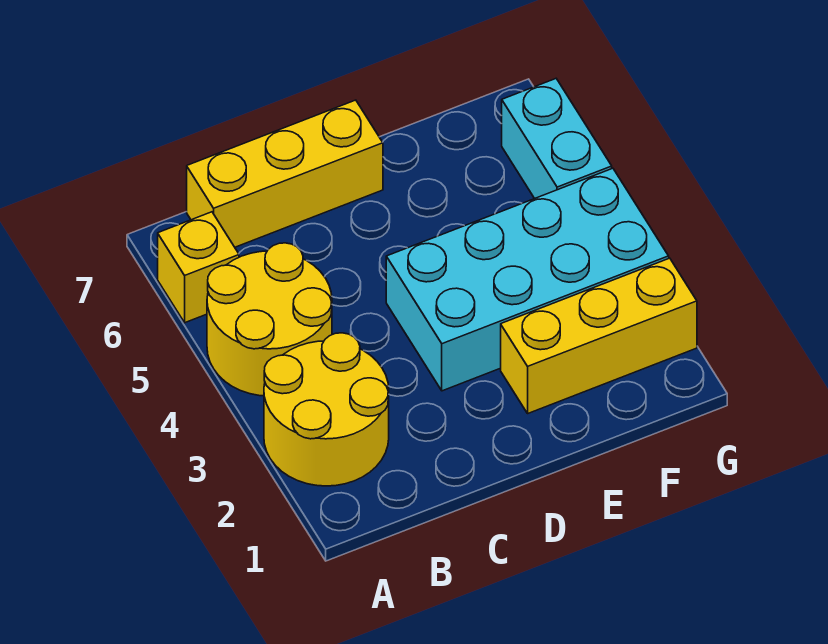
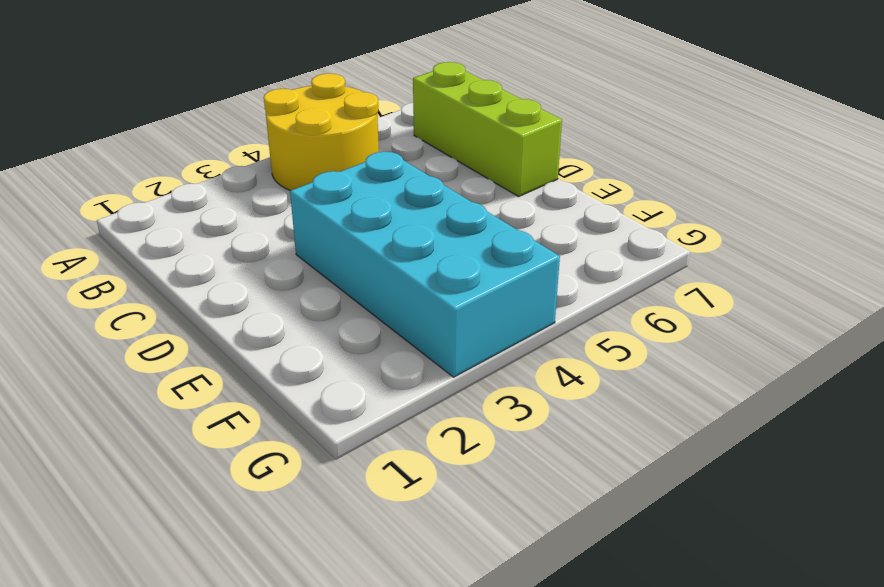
lime brick B7:D7 level 1 -> yellow brick B7:D7 level 1
none -> yellow round brick A2:B3 level 1
none -> yellow brick A6 level 1

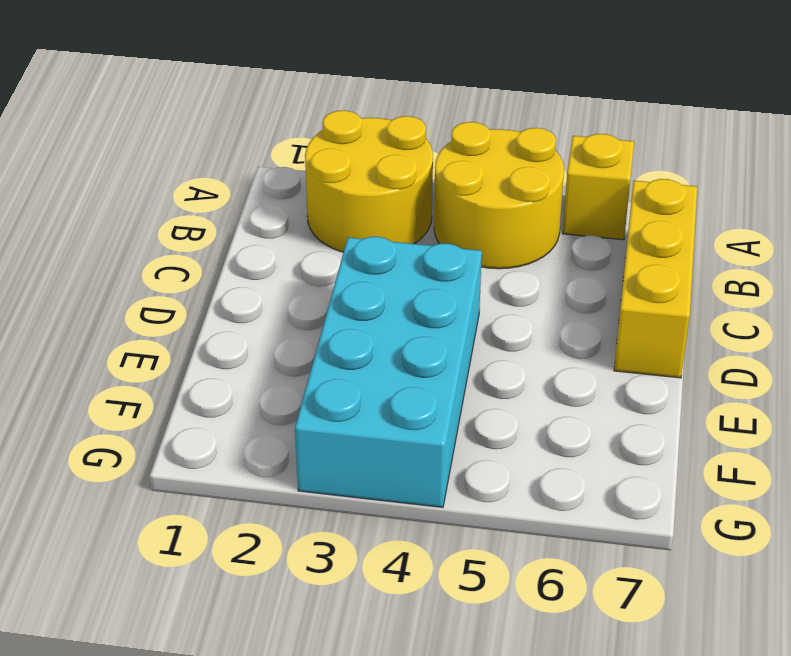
none -> yellow brick E2:G2 level 1
none -> cyan brick G5:G6 level 1

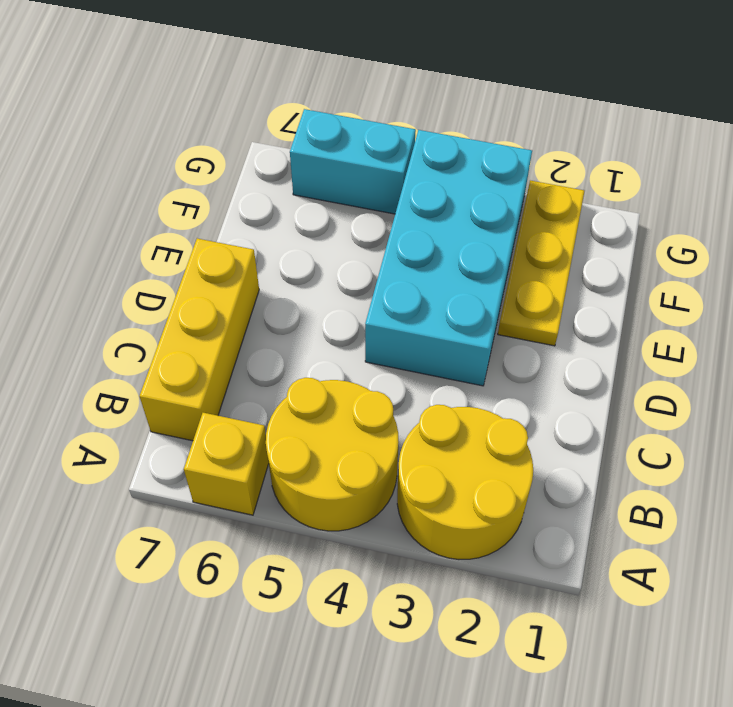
yellow plate E2:G2 level 1 -> yellow brick E2:G2 level 1

